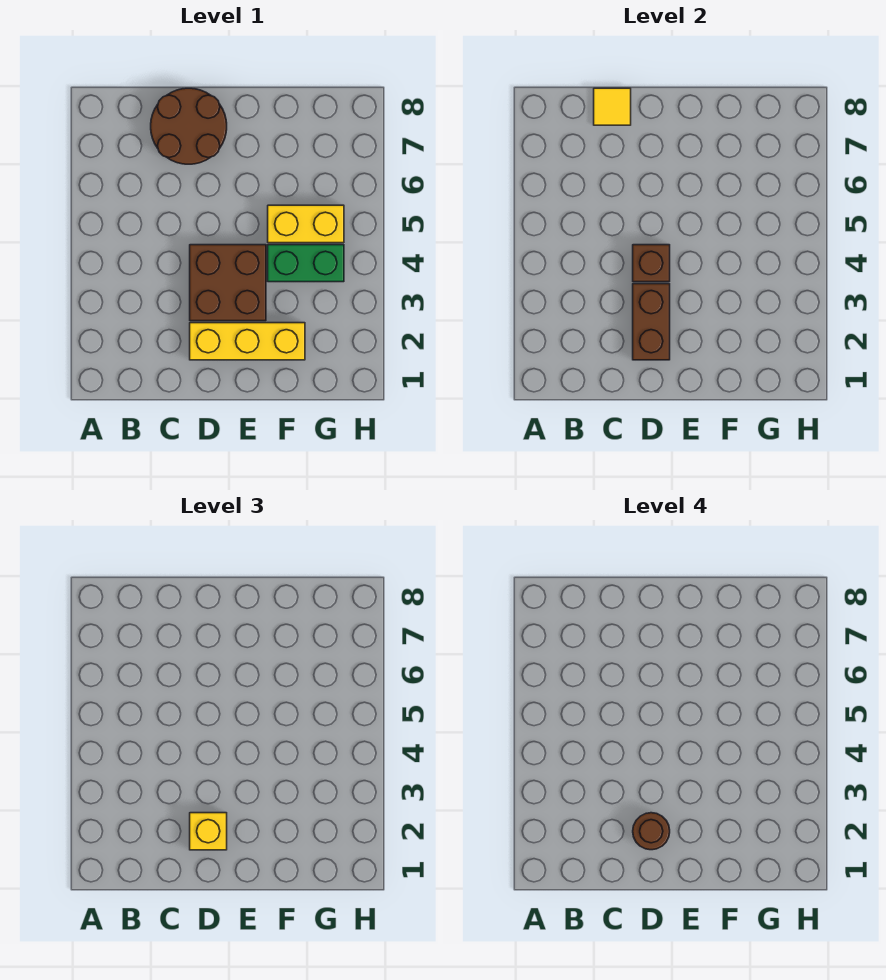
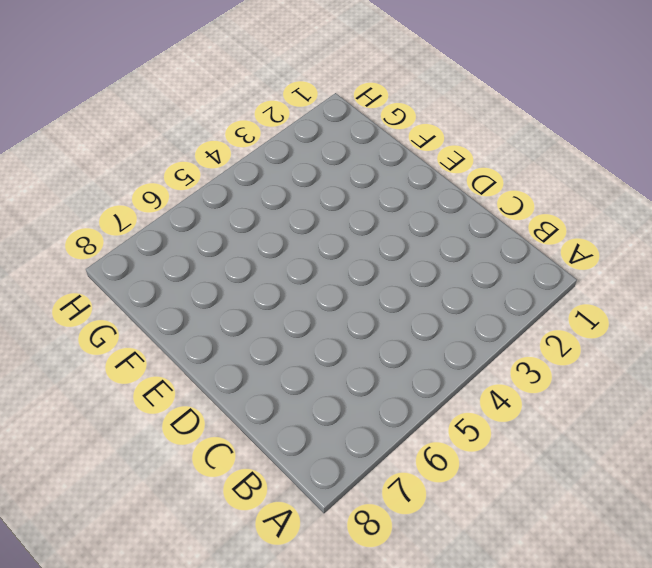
none -> brown round brick C7:D8 level 1
none -> yellow brick D2:F2 level 1

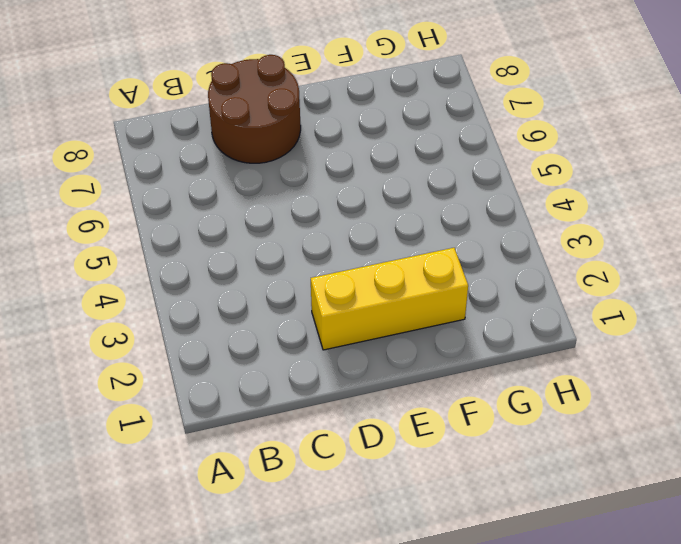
none -> brown brick D3:E4 level 1
none -> green brick F4:G4 level 1

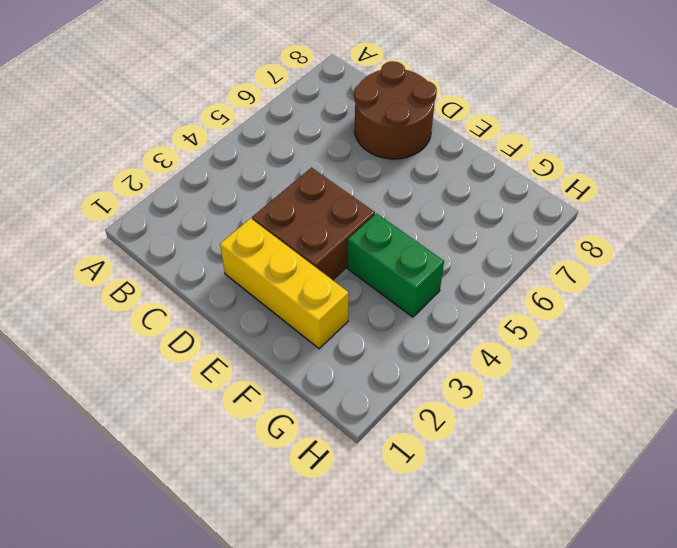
none -> yellow brick F5:G5 level 1
none -> yellow tile C8 level 2

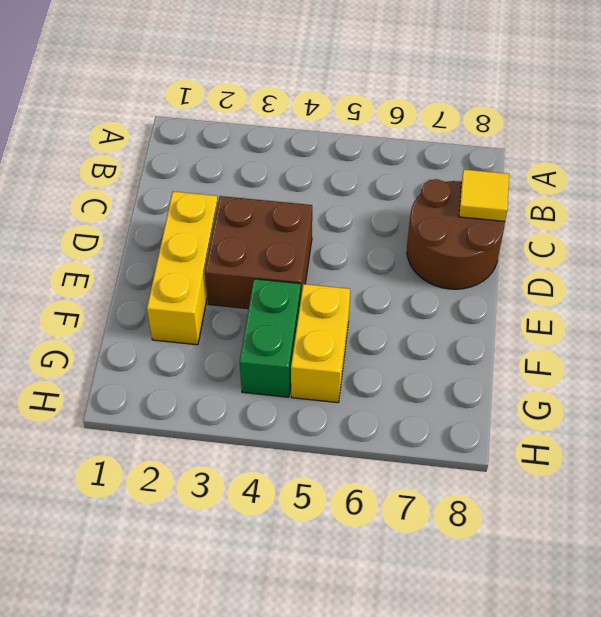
none -> brown brick D2:D3 level 2
none -> brown brick D4 level 2

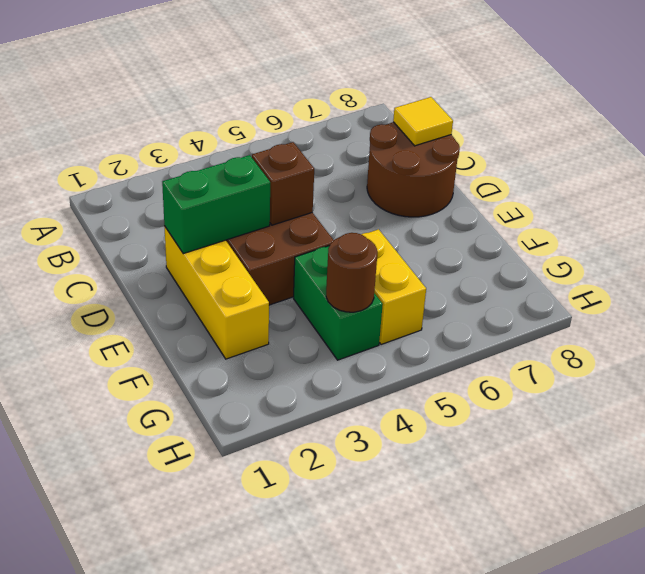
green brick D2:D3 level 2 -> brown brick D2:D3 level 2
brown round brick G4 level 2 -> brown round brick D2 level 4
none -> yellow brick D2 level 3

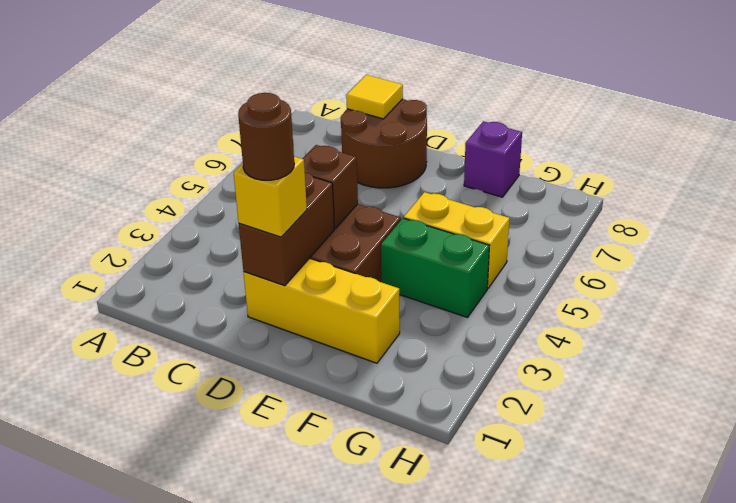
purple brick F8 level 1 -> none

